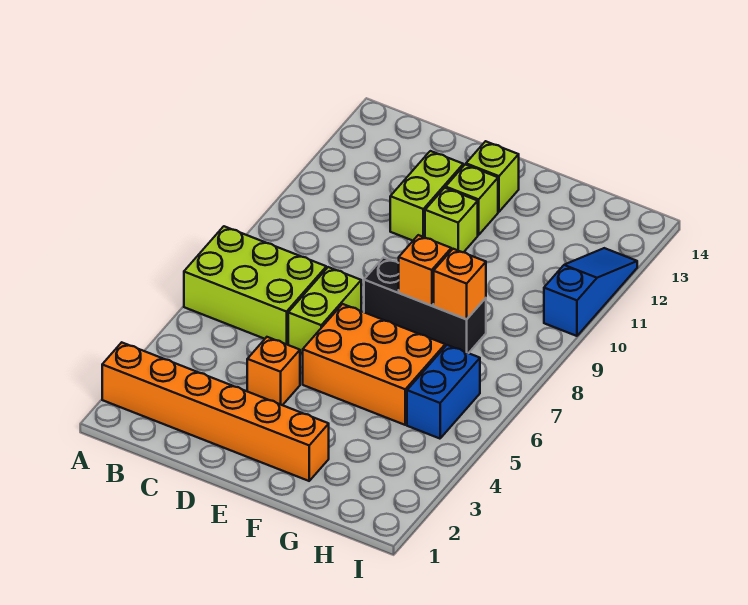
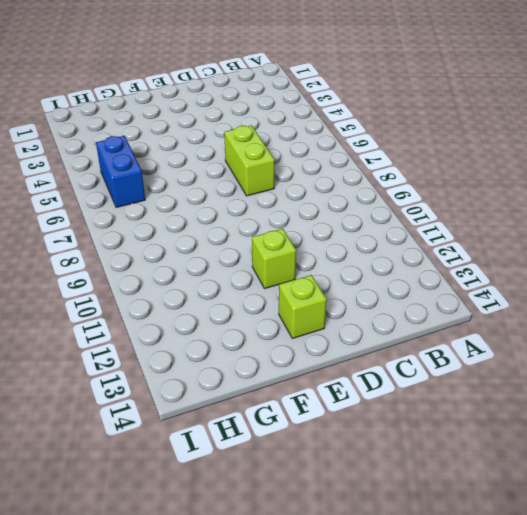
none -> orange brick A2:F2 level 1
none -> lime brick A6:C7 level 1
none -> orange brick D4 level 1

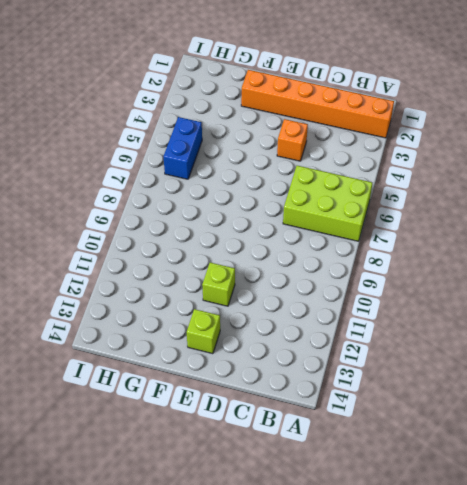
none -> lime brick D6:D7 level 1
none -> lime brick D11:D12 level 1
none -> orange brick E5:G6 level 1

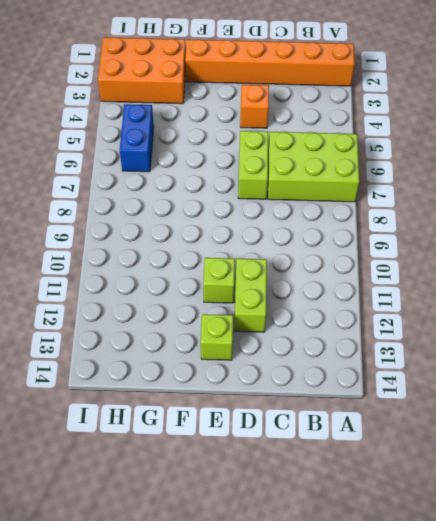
orange brick G2:I3 level 1 -> orange brick E5:G6 level 1
none -> black brick E8:G8 level 1
none -> lime brick E12 level 1
none -> blue slope I10:I12 level 1 top 10

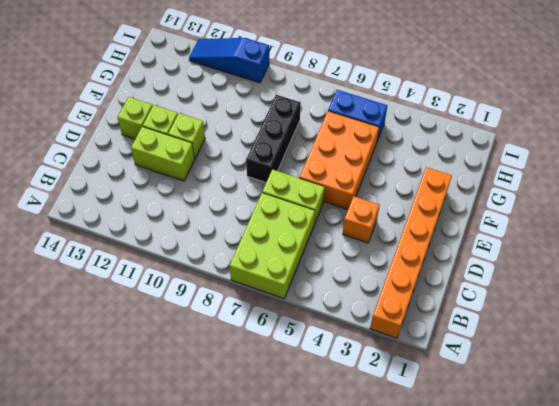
none -> orange brick F8 level 2
none -> orange brick G8 level 2

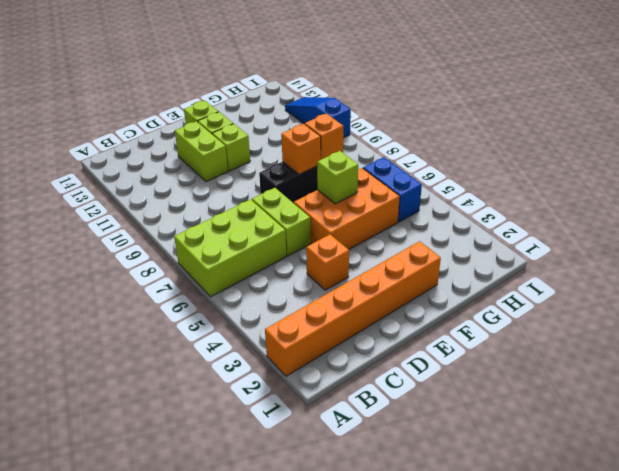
lime brick F6 level 2 -> none

